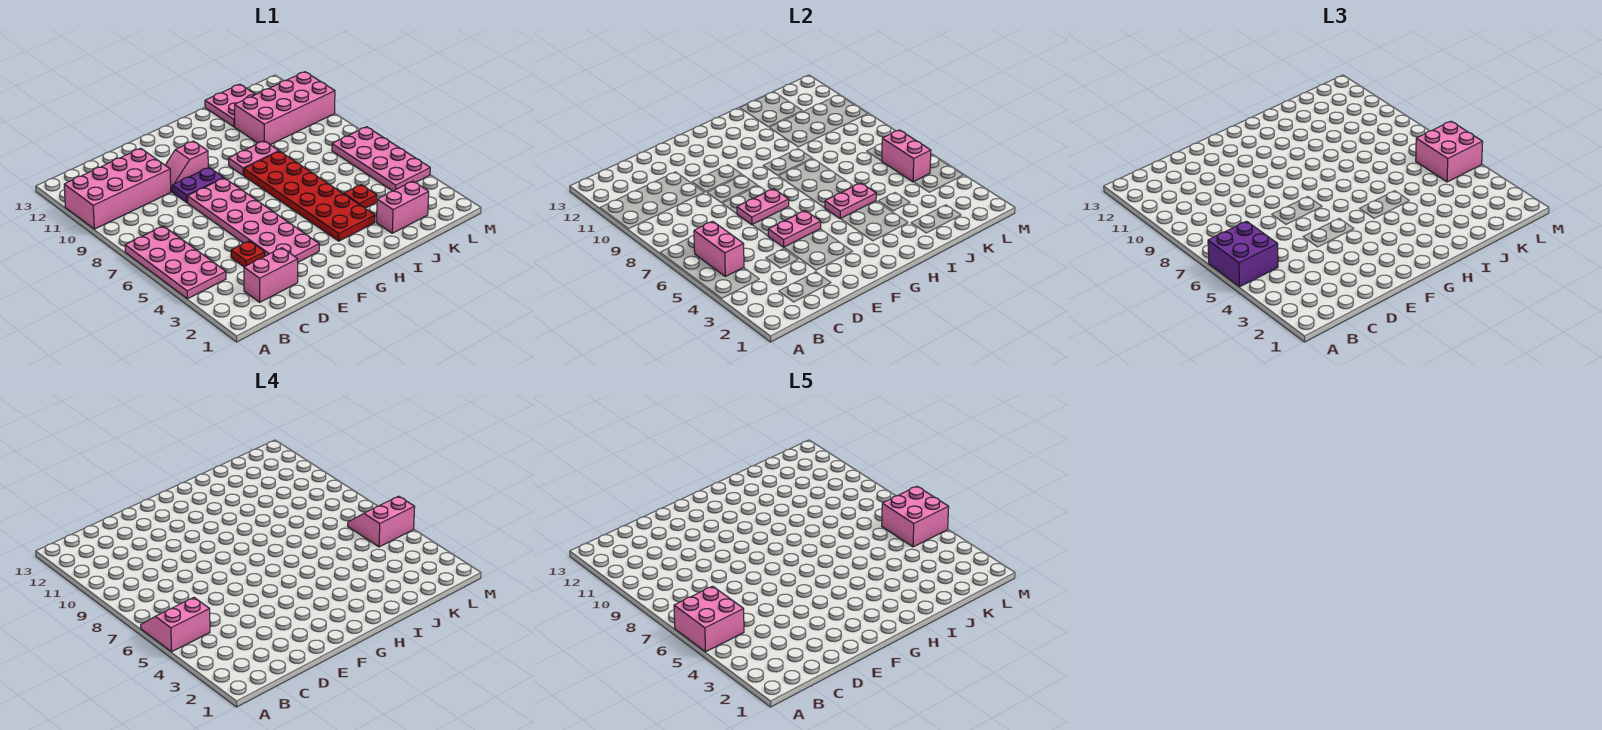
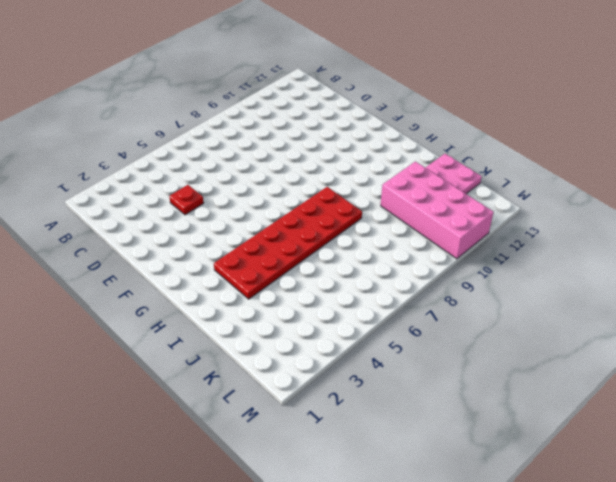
none -> pink plate A4:B7 level 1
none -> pink brick A10:D11 level 1
none -> pink brick C2:D2 level 1

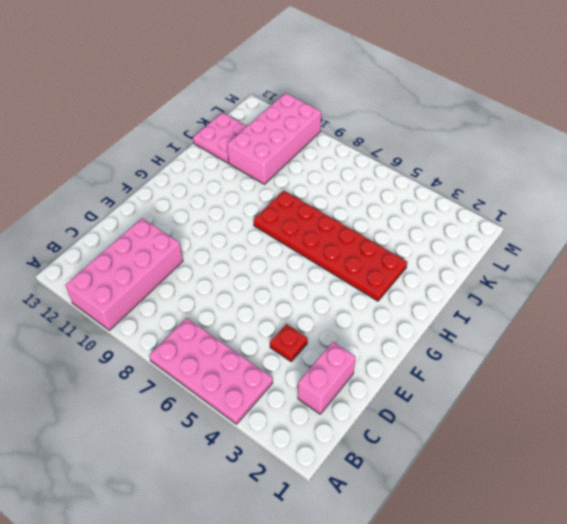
none -> pink plate E3:F8 level 1
none -> purple plate E9:F9 level 1
none -> pink slope E10:F10 level 1 top F

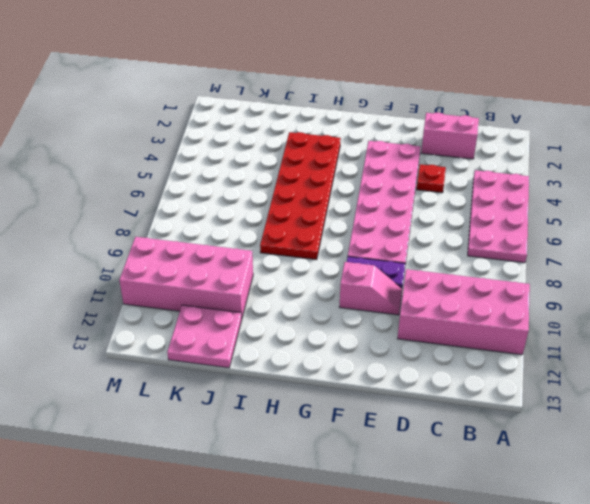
none -> pink plate H9:I9 level 1
none -> pink brick J2:K2 level 1
none -> red plate J4 level 1

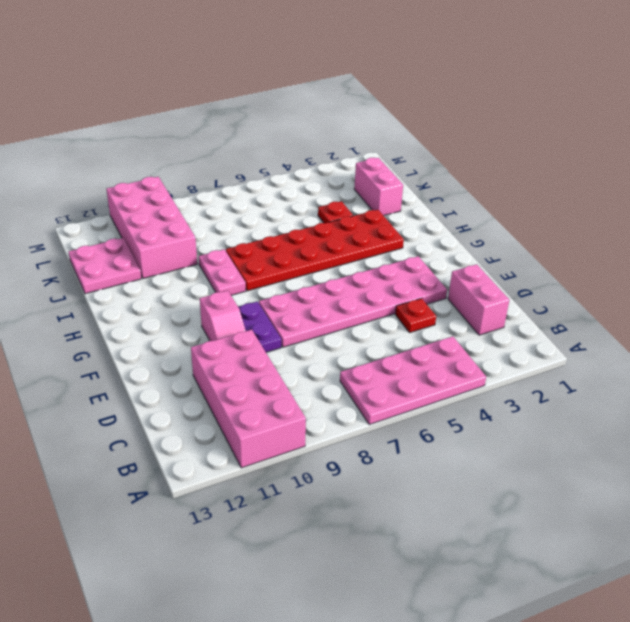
none -> pink plate L4:M7 level 1
none -> pink brick B5:B6 level 2
none -> pink plate E5:F5 level 2

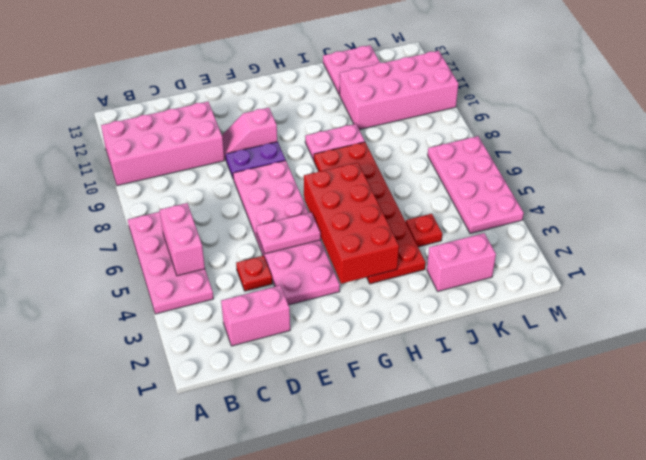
red brick G3:H6 level 2 -> pink plate H5:I5 level 2
none -> pink plate E7:F7 level 2
none -> pink brick L5:L6 level 2
none -> purple brick A5:B6 level 3

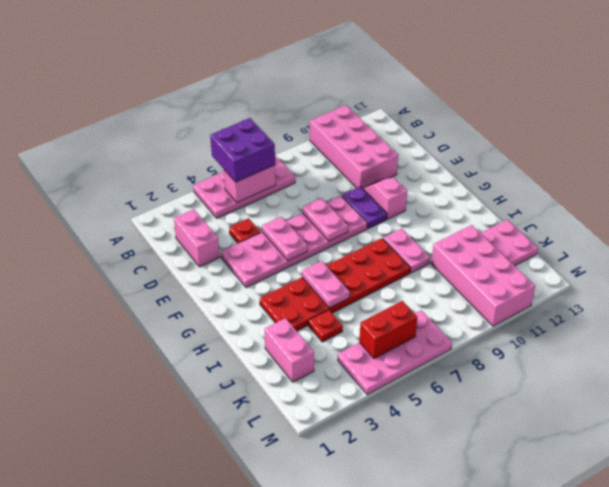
red brick L5:L6 level 2 -> pink brick L5:L6 level 2
none -> pink brick L5:M6 level 3
none -> pink slope A5:B6 level 4 top 5
none -> pink slope L5:M6 level 4 top 5

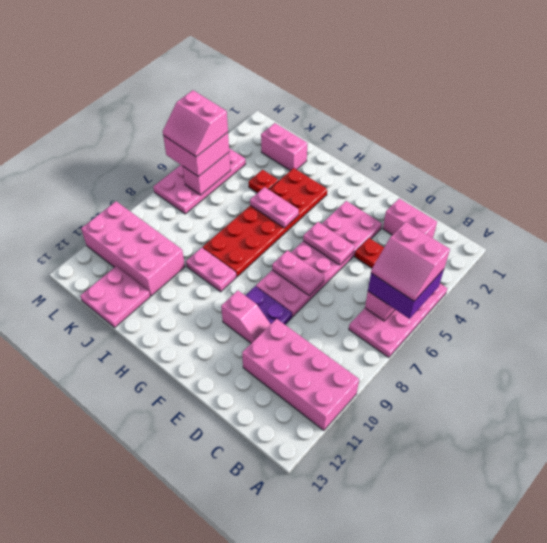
none -> pink brick A5:B6 level 5
none -> pink brick L5:M6 level 5

